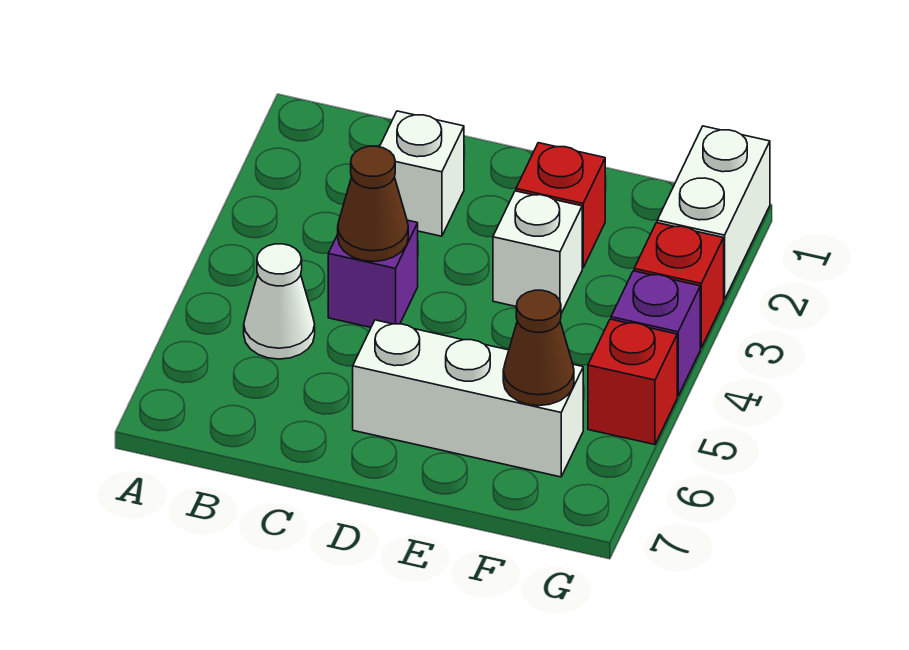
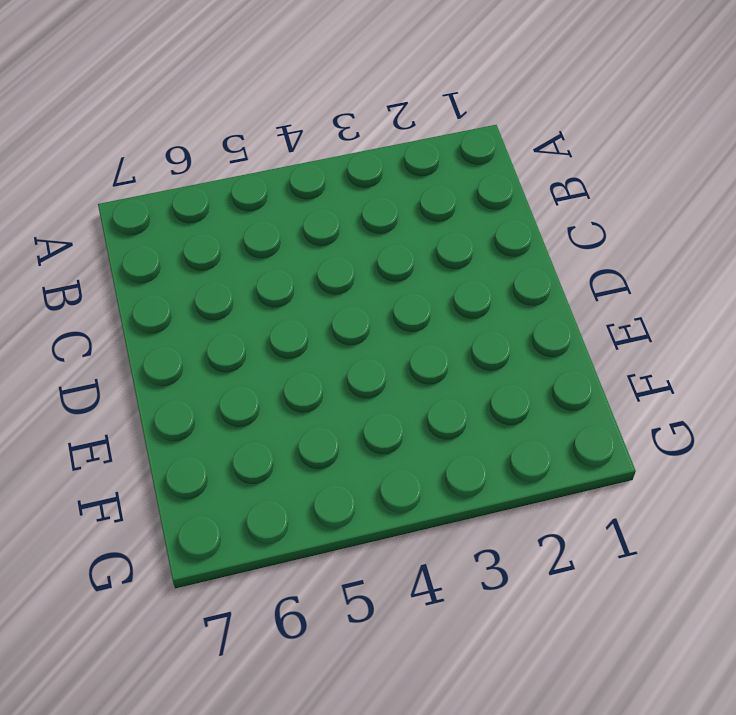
none -> white cone B5 level 1
none -> white brick C2 level 1
none -> purple brick C4 level 1

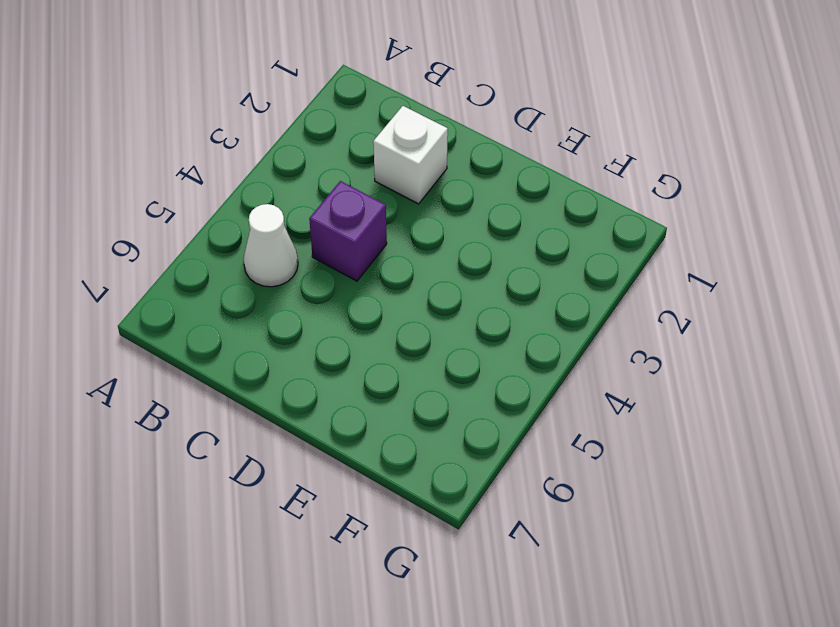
none -> white brick D6:F6 level 1
none -> red brick E2 level 1
none -> white brick E3 level 1

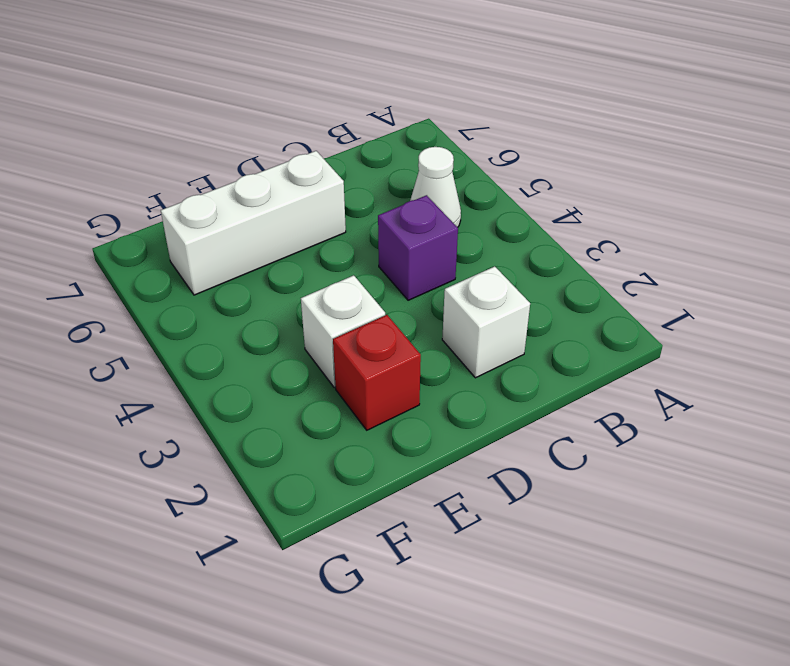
none -> white brick G1:G2 level 1
none -> red brick G3 level 1
none -> purple brick G4 level 1

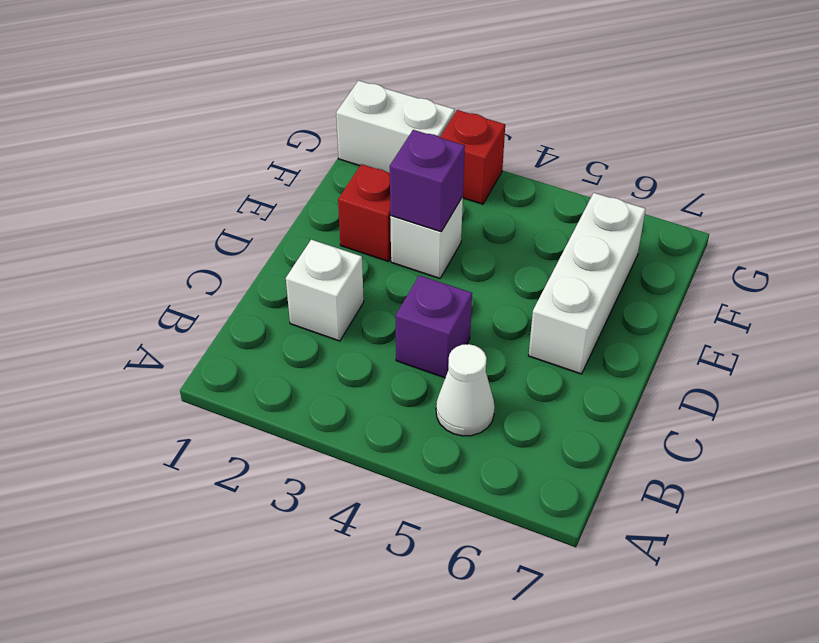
purple brick E3 level 2 -> purple brick G4 level 1
none -> red brick G5 level 1
none -> brown cone C4 level 2
none -> brown cone F6 level 2

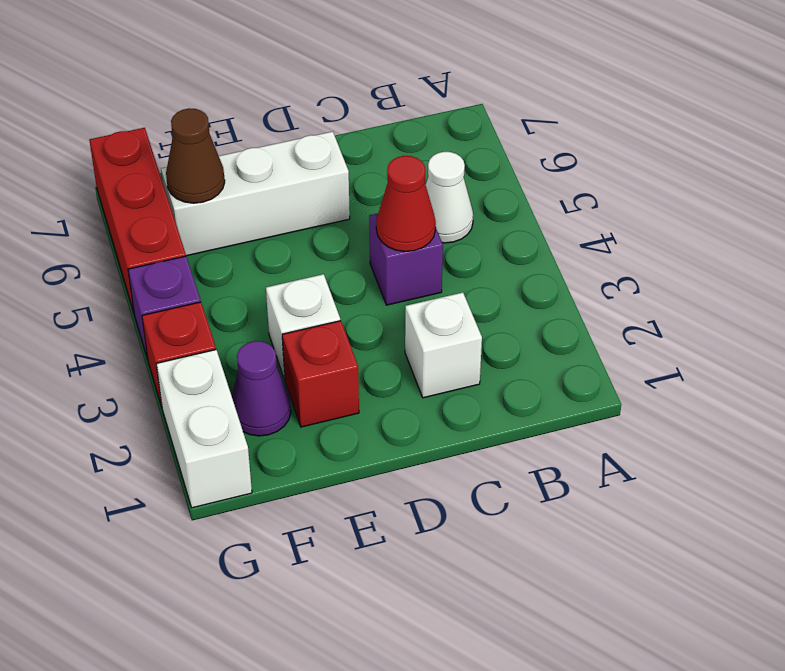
red cone C4 level 2 -> brown cone C4 level 2
purple cone F2 level 1 -> none
red brick G5:G7 level 1 -> red brick G5 level 1

